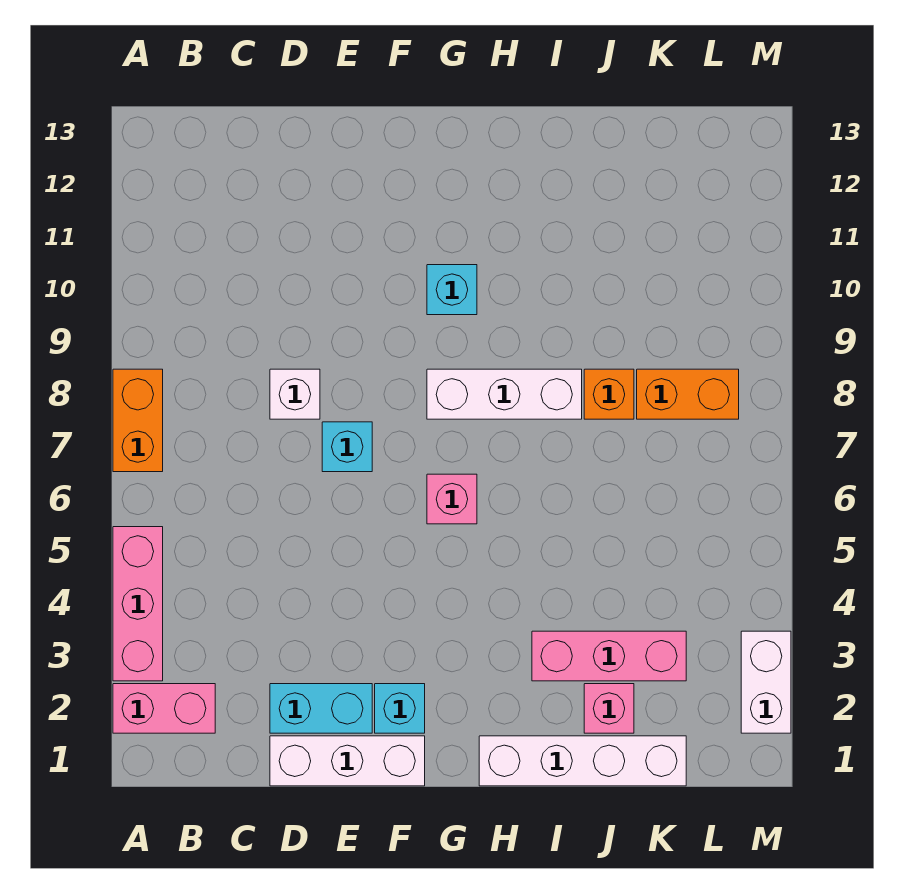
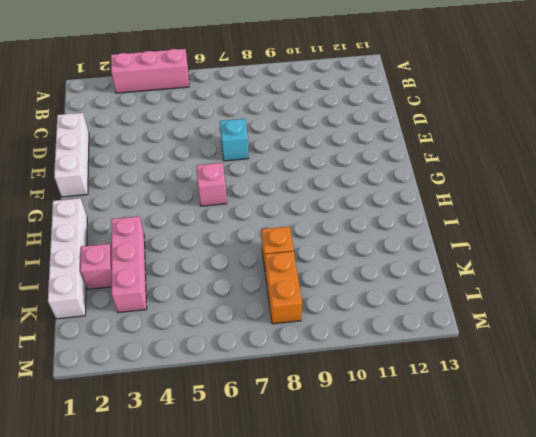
none -> pink brick A2:B2 level 1
none -> orange brick A7:A8 level 1
none -> cyan brick D2:E2 level 1

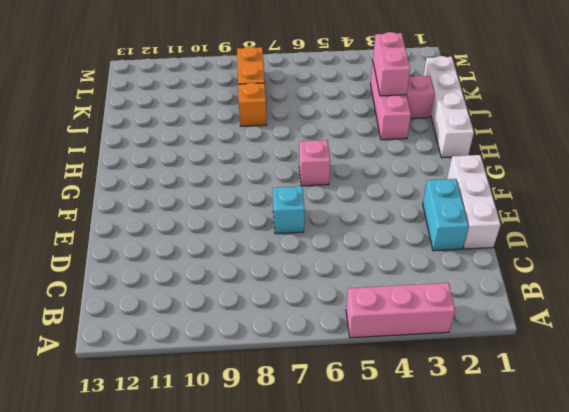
pink brick J3:K3 level 2 -> pink brick A2:B2 level 1
none -> orange brick A7:A8 level 1
none -> white brick D8 level 1
none -> cyan brick F2 level 1

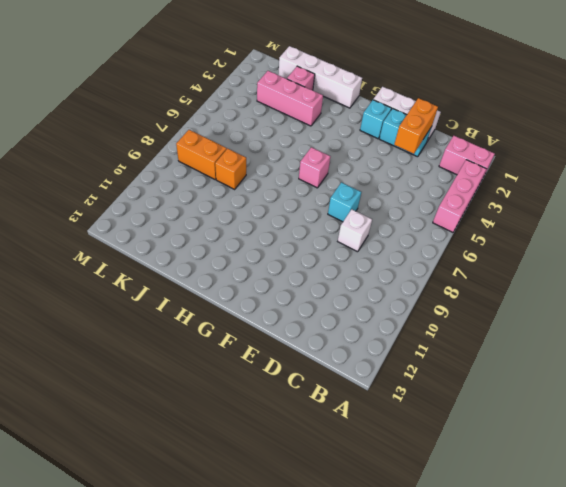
orange brick D2:D3 level 2 -> orange brick A7:A8 level 1
none -> white brick G8:I8 level 1
none -> cyan brick G10 level 1
none -> white brick M2:M3 level 1

